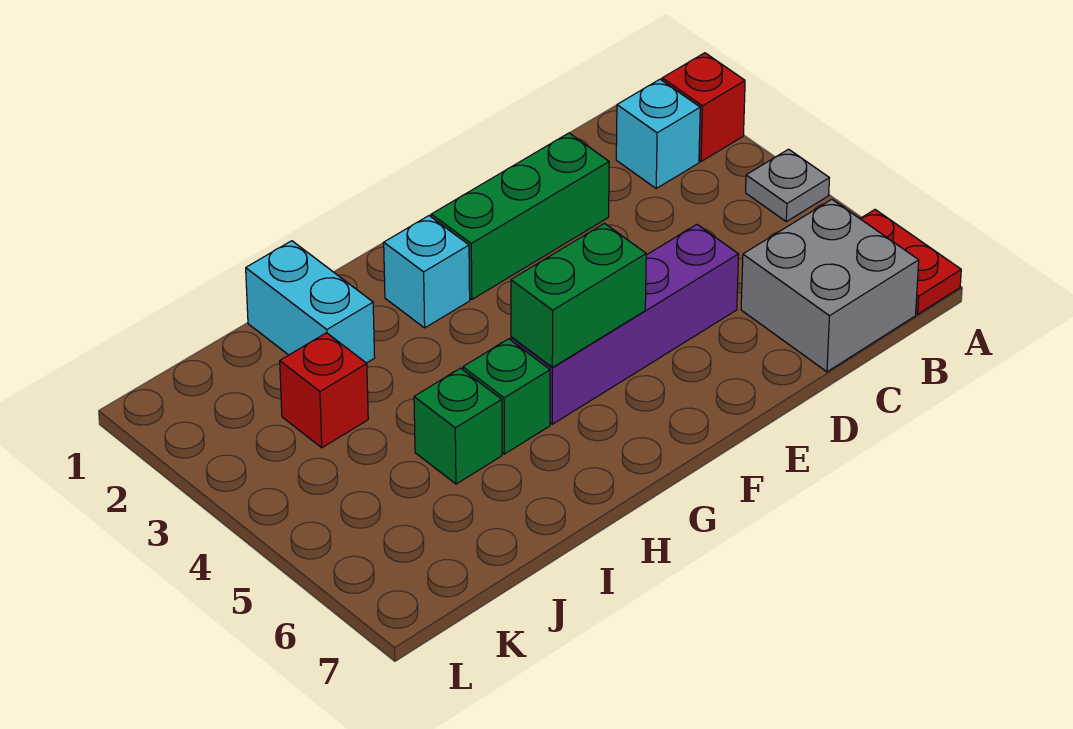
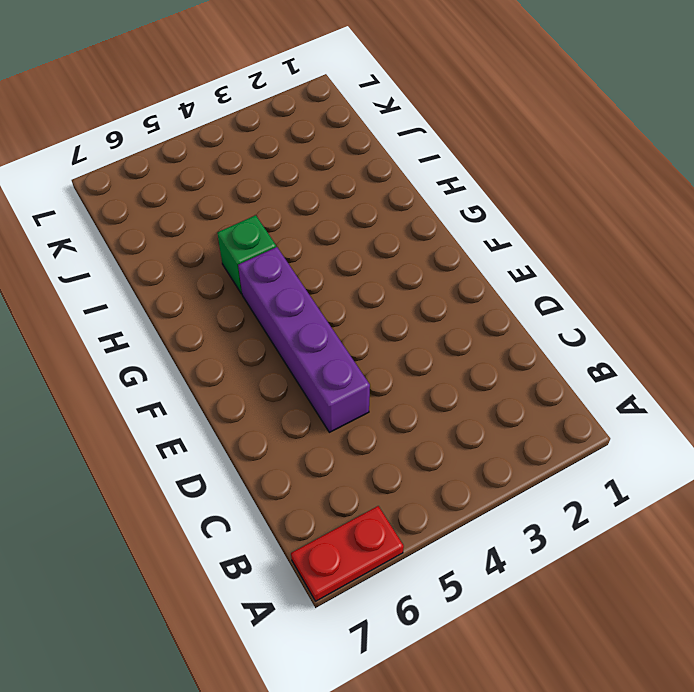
none -> red brick A2 level 1
none -> grey plate A4 level 1
none -> cyan brick B2 level 1

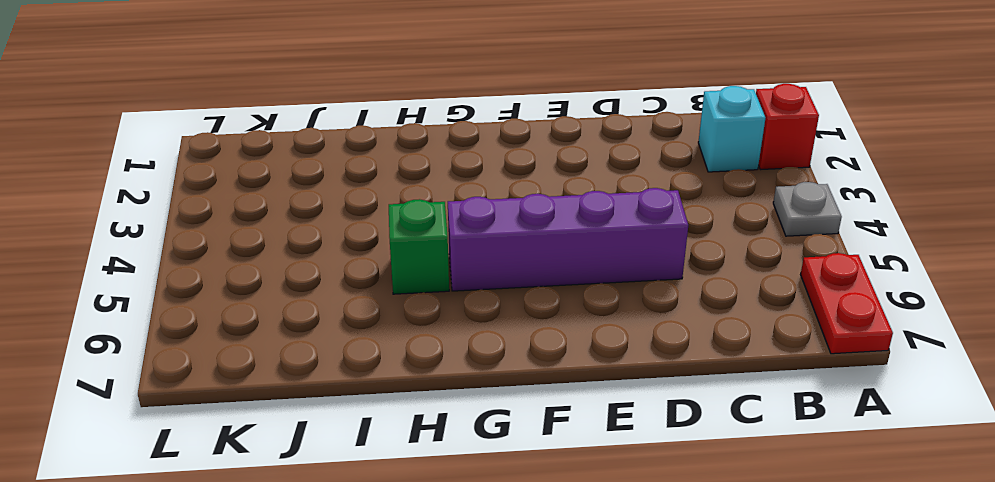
none -> grey brick B6:C7 level 1
none -> green brick D2:F2 level 1
none -> cyan brick G2 level 1

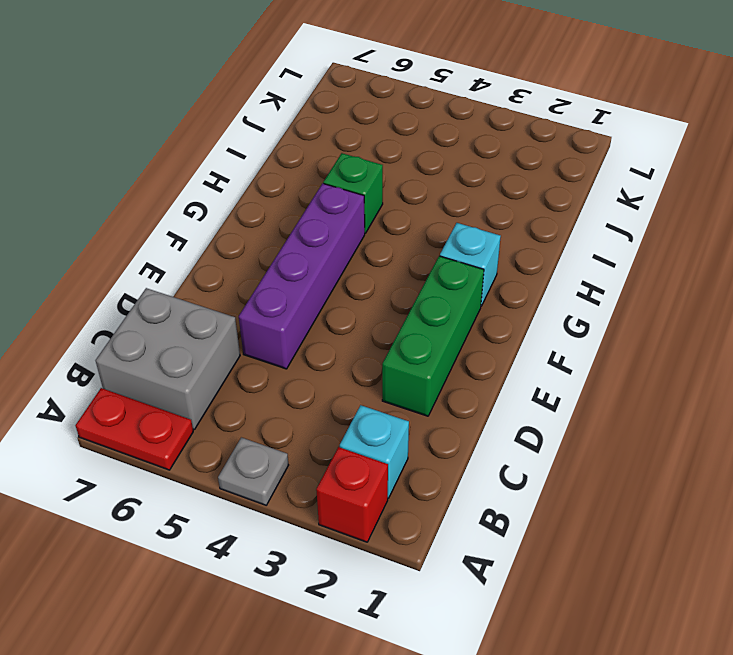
none -> cyan brick I1:I2 level 1
none -> green brick I5 level 1
none -> red brick J3 level 1

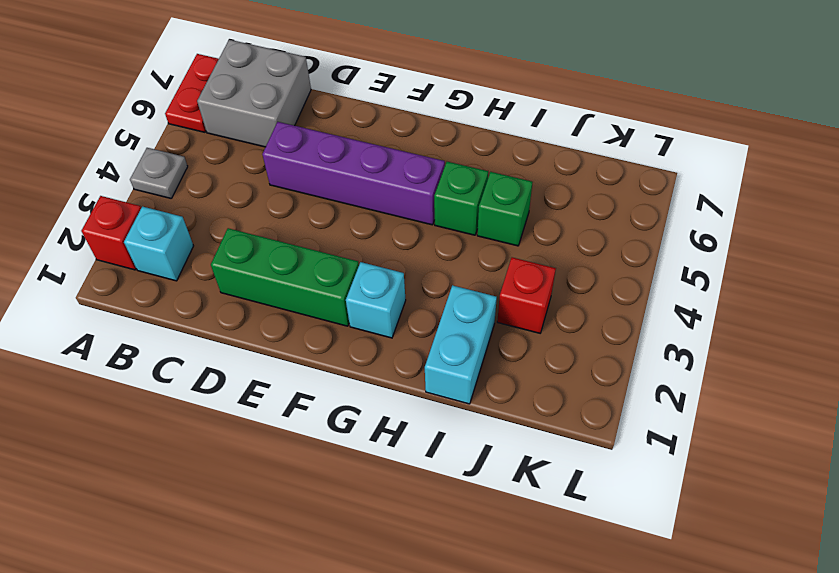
none -> green brick F5:G5 level 2

